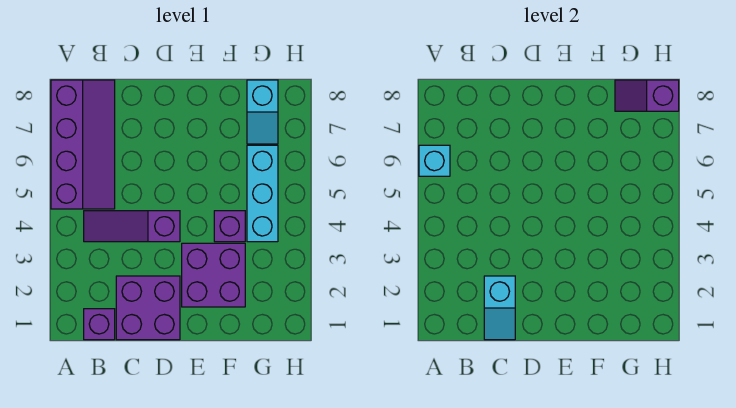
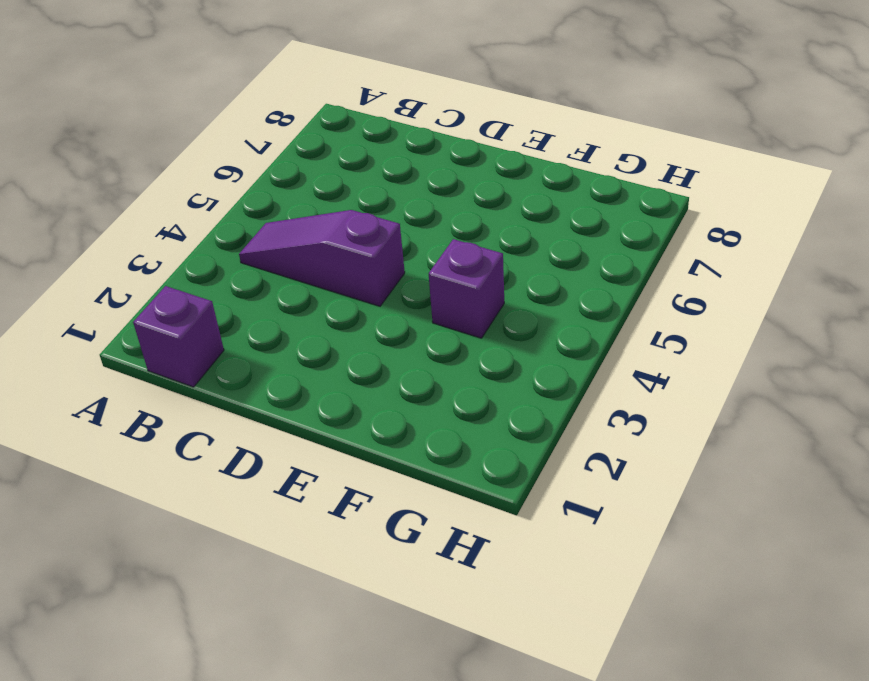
none -> purple slope A5:B8 level 1 top A
none -> purple brick C1:D2 level 1

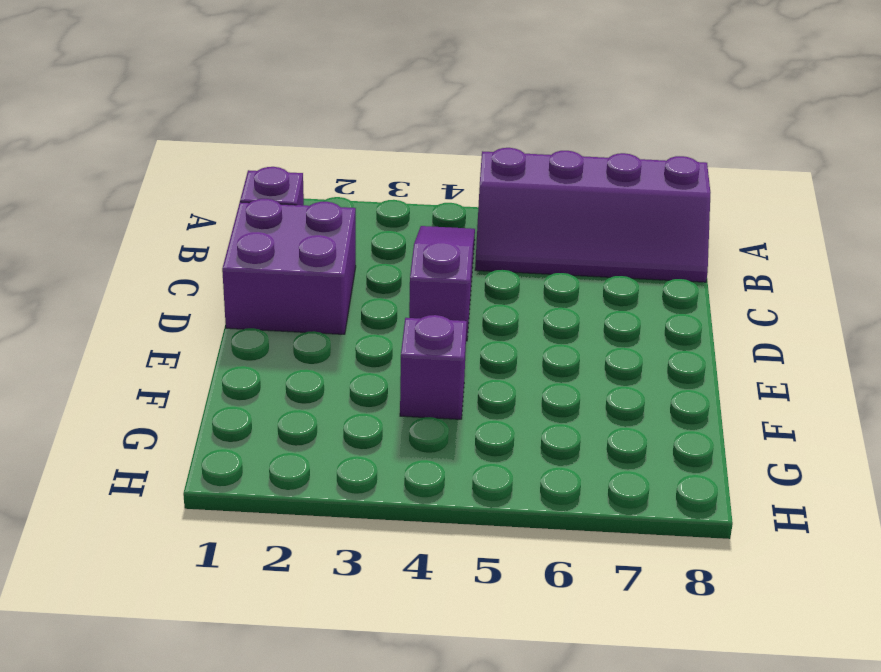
none -> purple brick E2:F3 level 1
none -> cyan brick G4:G6 level 1

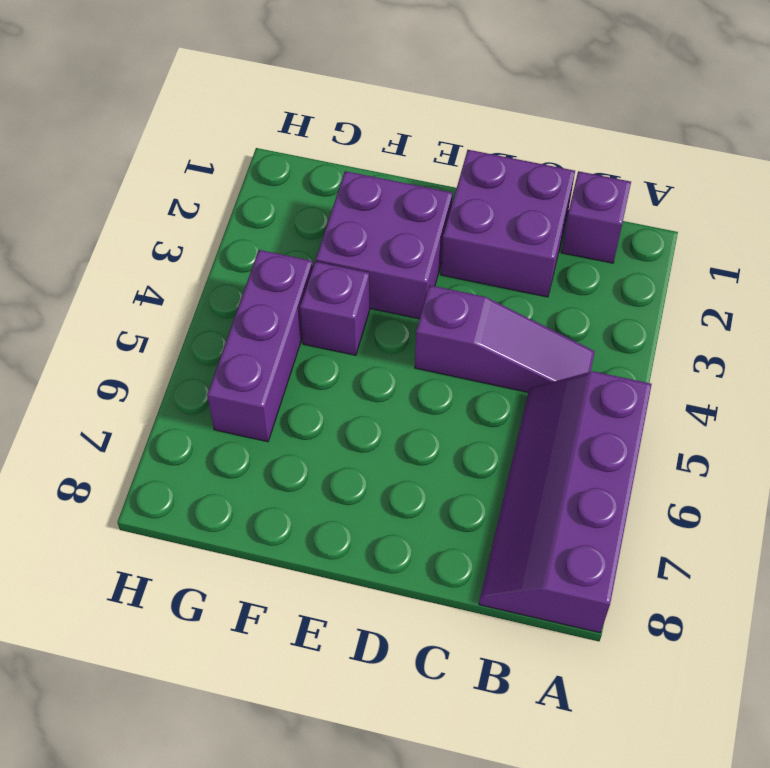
purple brick G4:G6 level 1 -> cyan brick G4:G6 level 1
none -> cyan slope G7:G8 level 1 top 8
none -> cyan brick A6 level 2

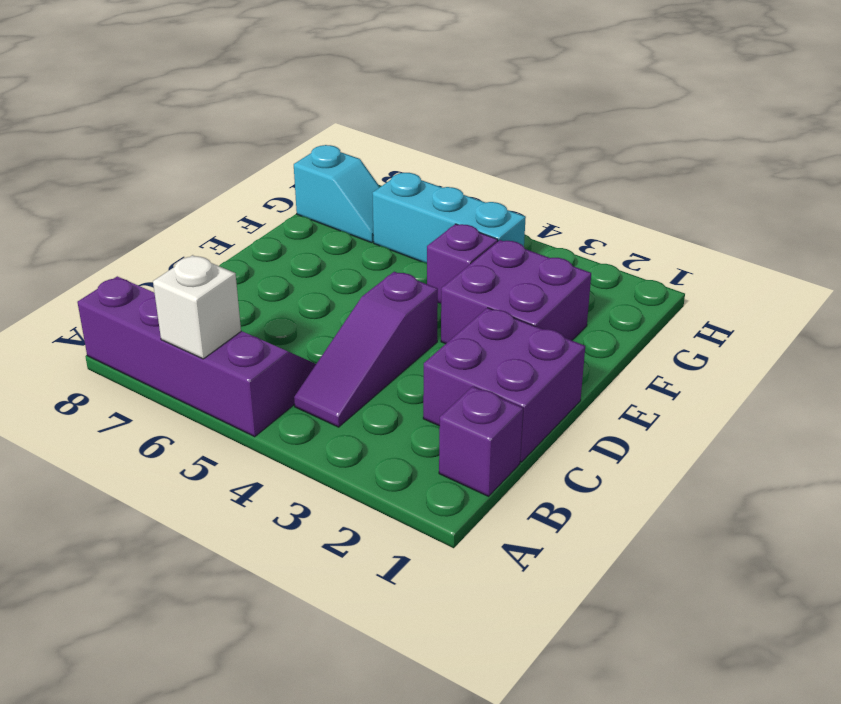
white brick A6 level 2 -> cyan brick A6 level 2
none -> cyan slope C1:C2 level 2 top 2
none -> purple slope G8:H8 level 2 top H

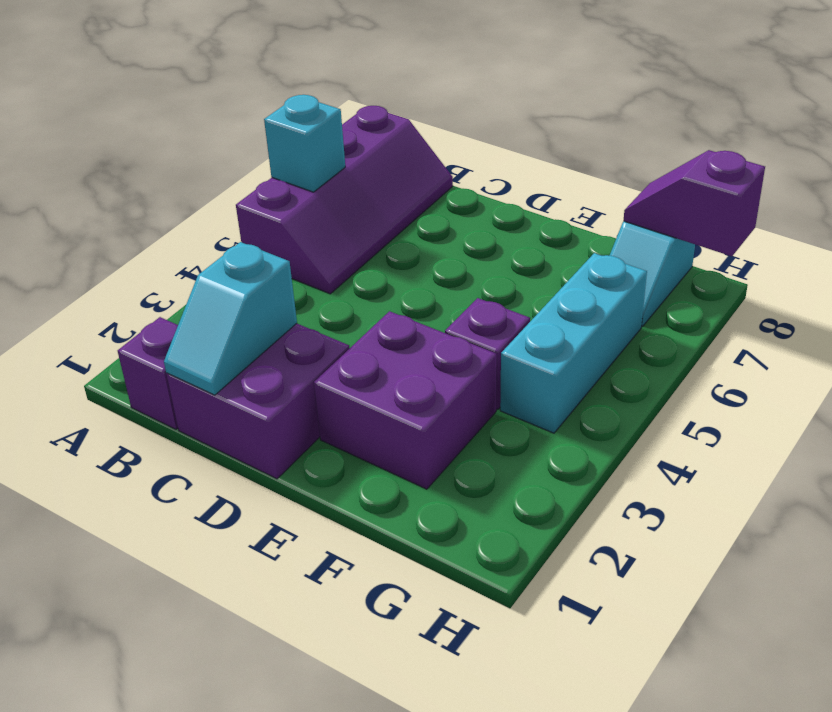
none -> purple slope B4:D4 level 1 top D

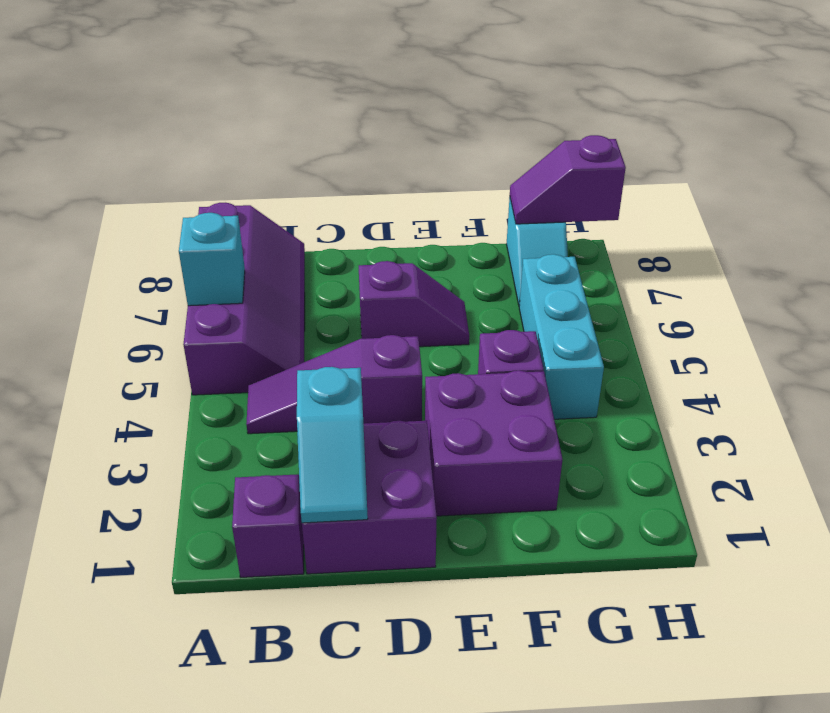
purple slope D6:E6 level 1 top D -> none

